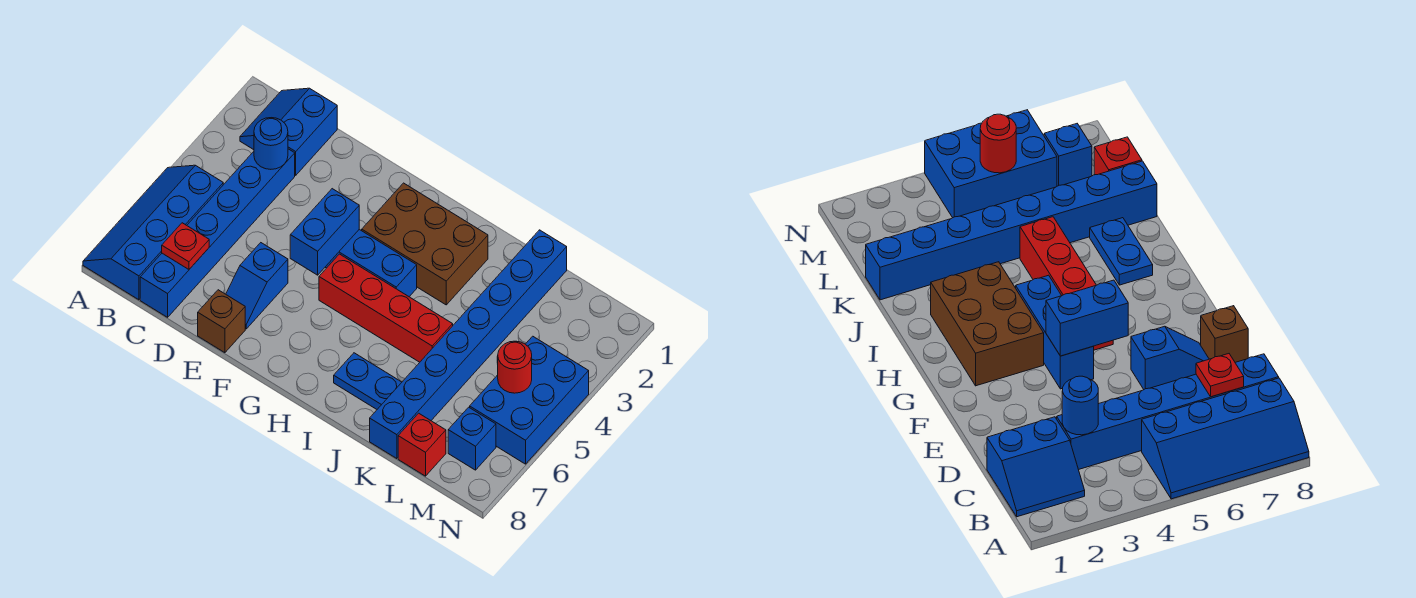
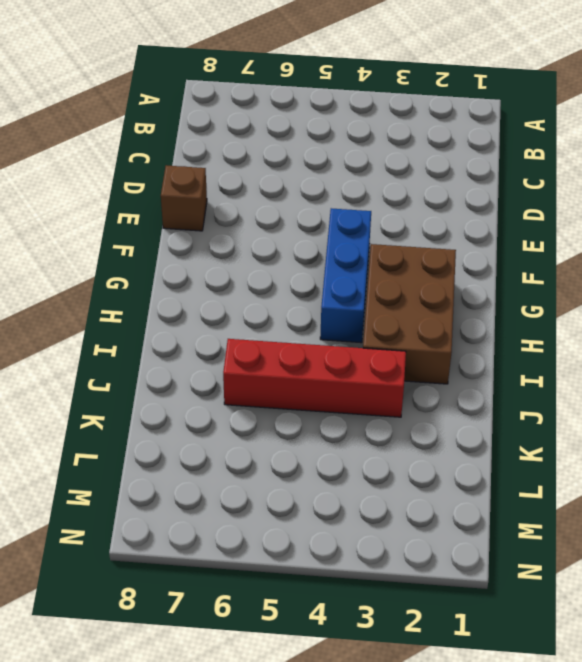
red brick J3:J6 level 1 -> red brick G5:J5 level 1
none -> blue slope A5:B8 level 1 top B
none -> blue slope B1:C2 level 1 top C
none -> blue brick C3:C8 level 1

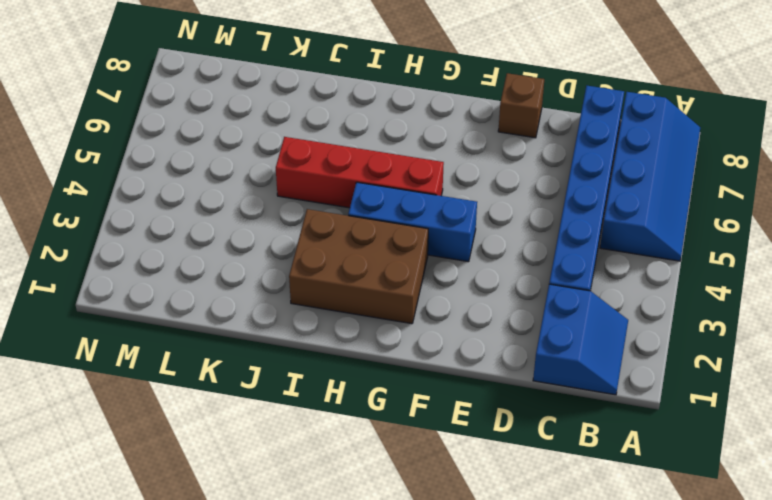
none -> blue slope E6:E7 level 1 top 6
none -> blue plate I7:J7 level 1
none -> blue brick K1:K8 level 1

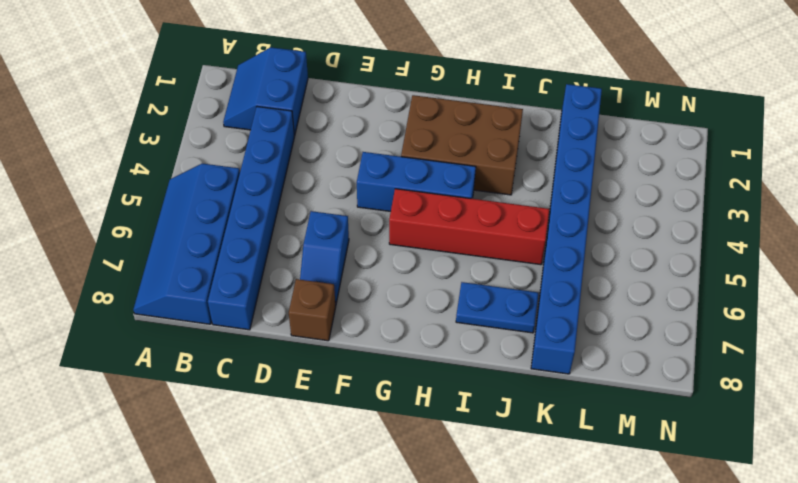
none -> red brick L8 level 1
none -> blue brick M4:N6 level 1
none -> blue brick M7 level 1

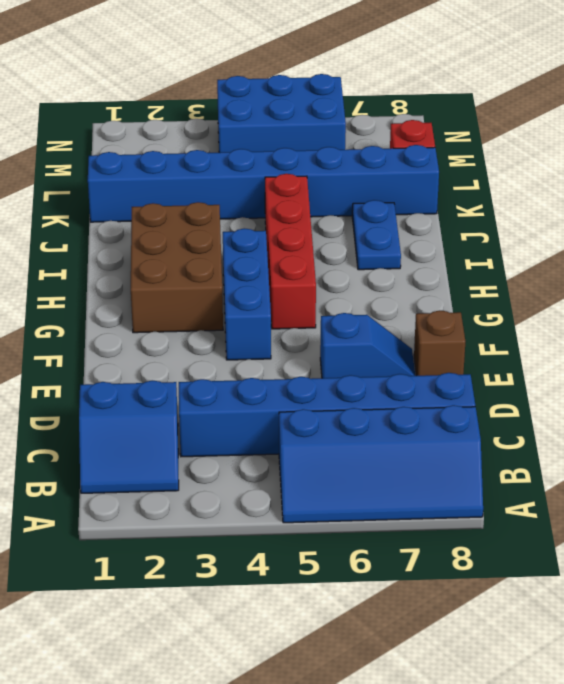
none -> blue brick M7 level 1
none -> blue round brick C3 level 2
none -> red plate C7 level 2

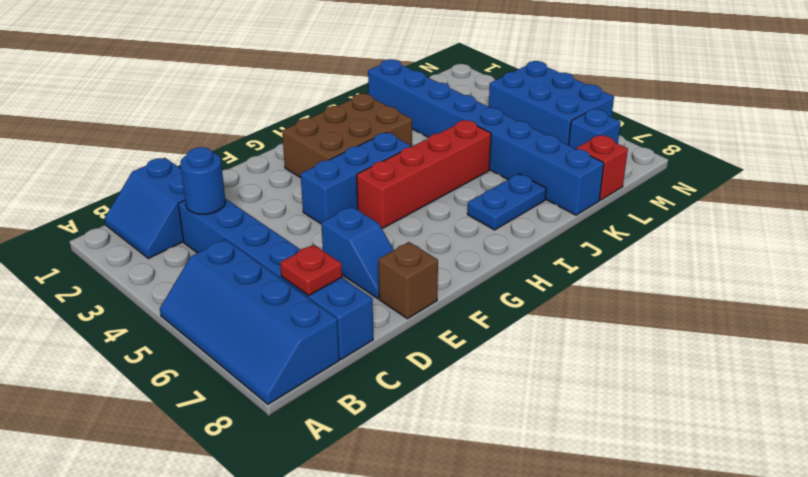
none -> blue brick F4:F5 level 2
none -> red round brick M5 level 2

